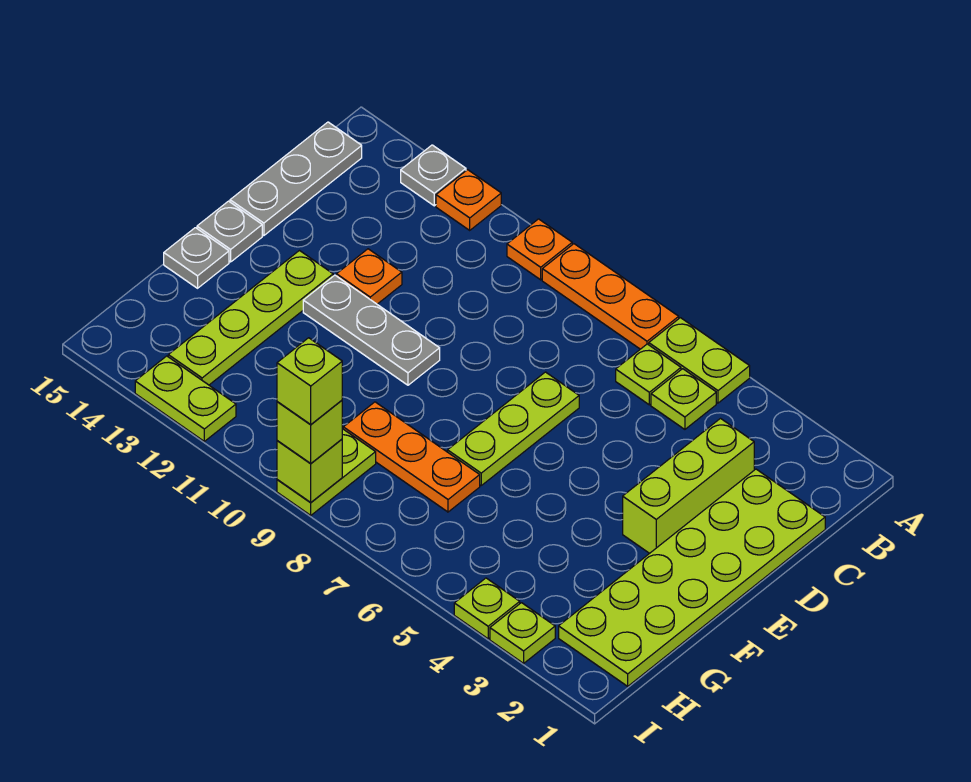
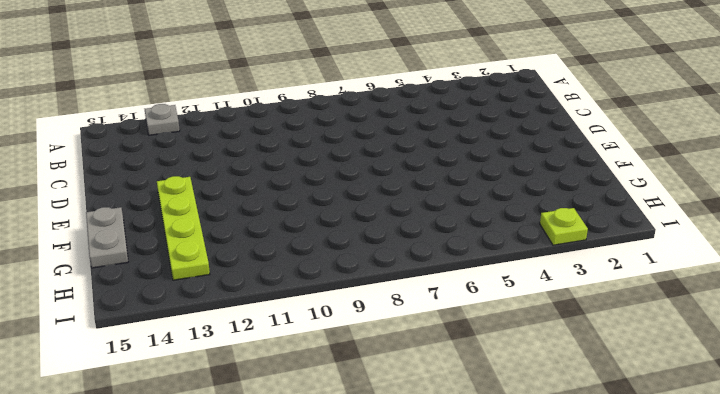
grey plate F15:G15 level 1 -> grey plate F15 level 1
none -> lime plate A5:A6 level 1
none -> orange plate A7:A9 level 1
none -> orange plate A10 level 1

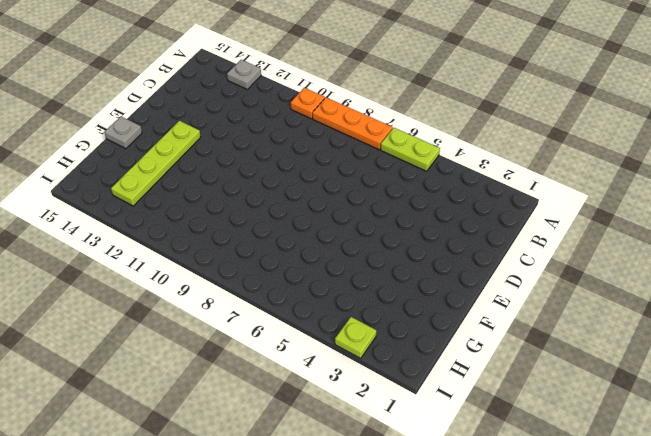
none -> orange plate A12 level 1
none -> lime plate B5 level 1
none -> lime plate B6 level 1

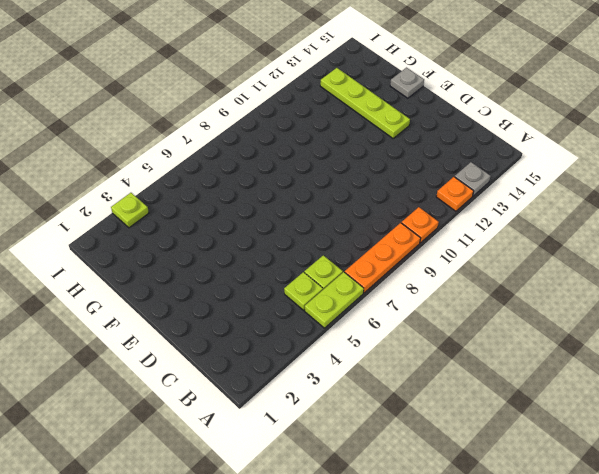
none -> grey plate B15:D15 level 1
none -> lime plate C1:H2 level 1
none -> lime brick C3:E3 level 1

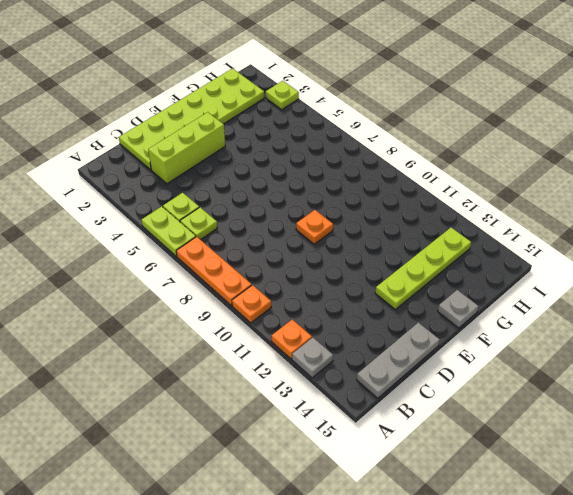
orange plate E9 level 1 -> orange plate D12 level 1
none -> lime plate D7:F7 level 1
none -> grey plate E10:E12 level 1
none -> grey plate E15 level 1

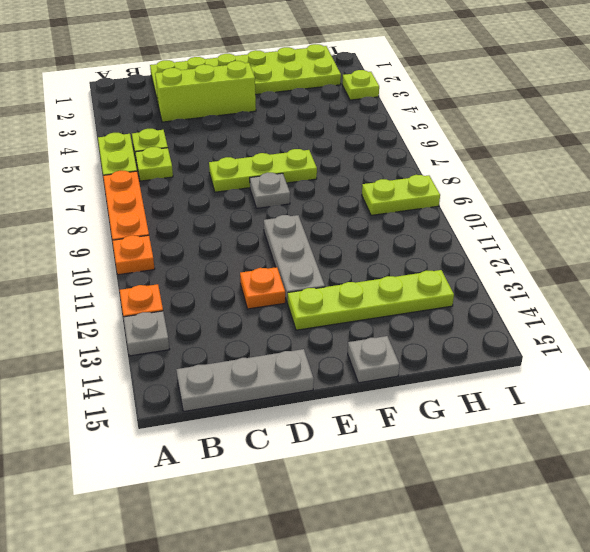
grey plate E8 level 1 -> grey plate E15 level 1
none -> orange plate G7:G9 level 1
none -> lime plate I4 level 1
none -> lime plate I12:I13 level 1

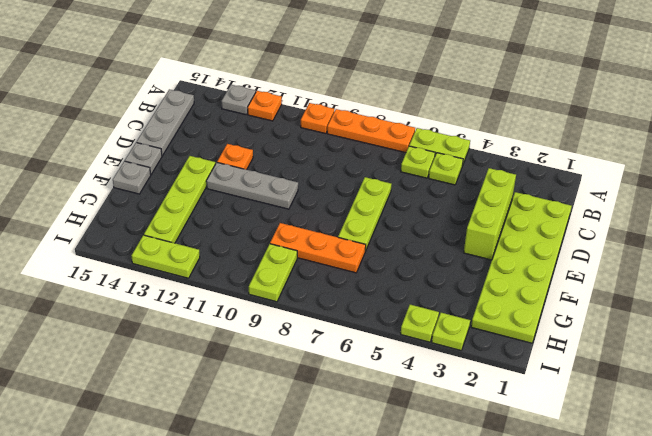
none -> lime brick I9 level 2
none -> lime brick I9 level 3
none -> lime brick I9 level 4

